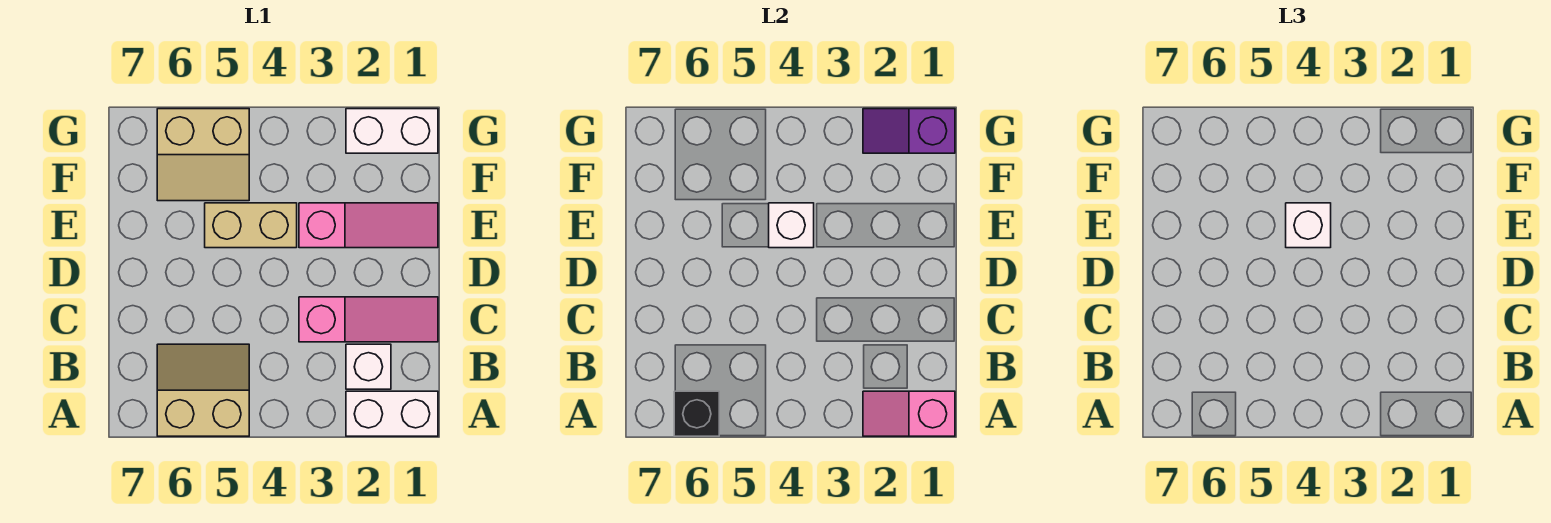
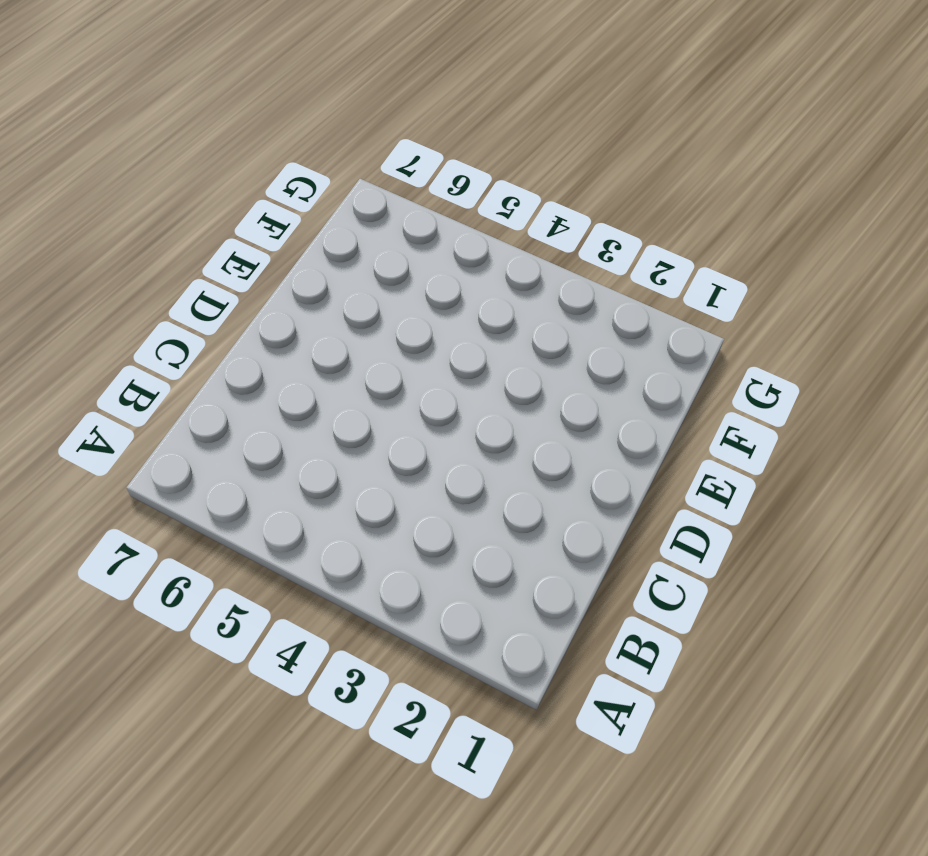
none -> white brick A1:A2 level 1
none -> tan slope A5:B6 level 1 top A
none -> white brick B2 level 1

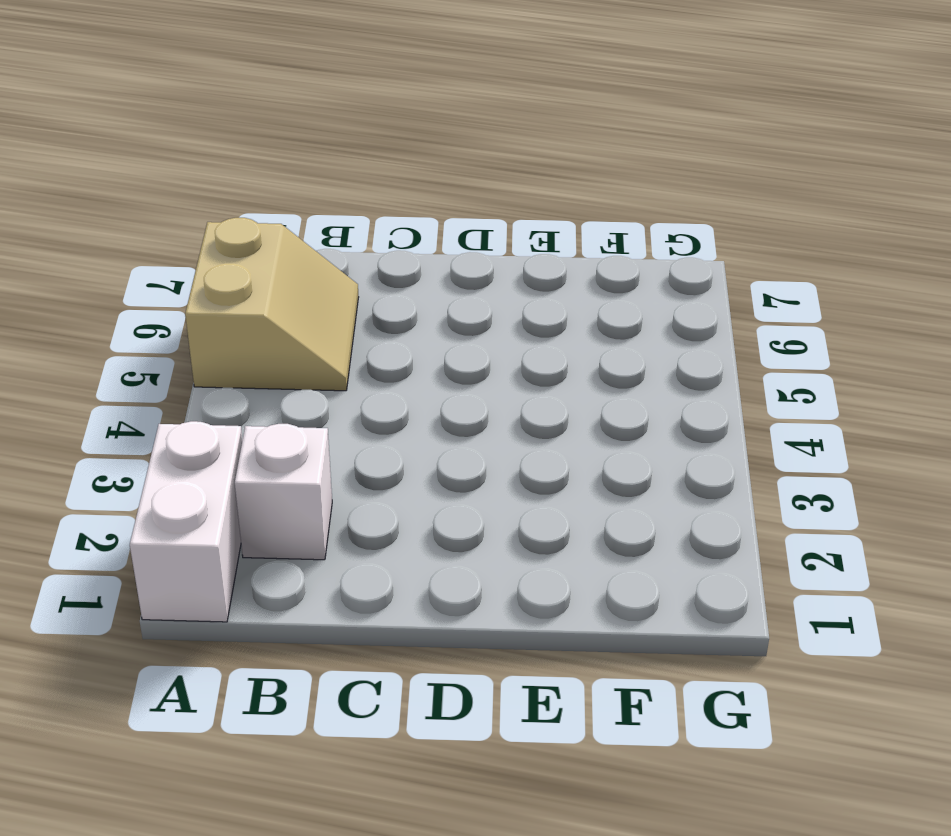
none -> pink slope C1:C3 level 1 top 3
none -> pink slope E1:E3 level 1 top 3
none -> tan brick E4:E5 level 1

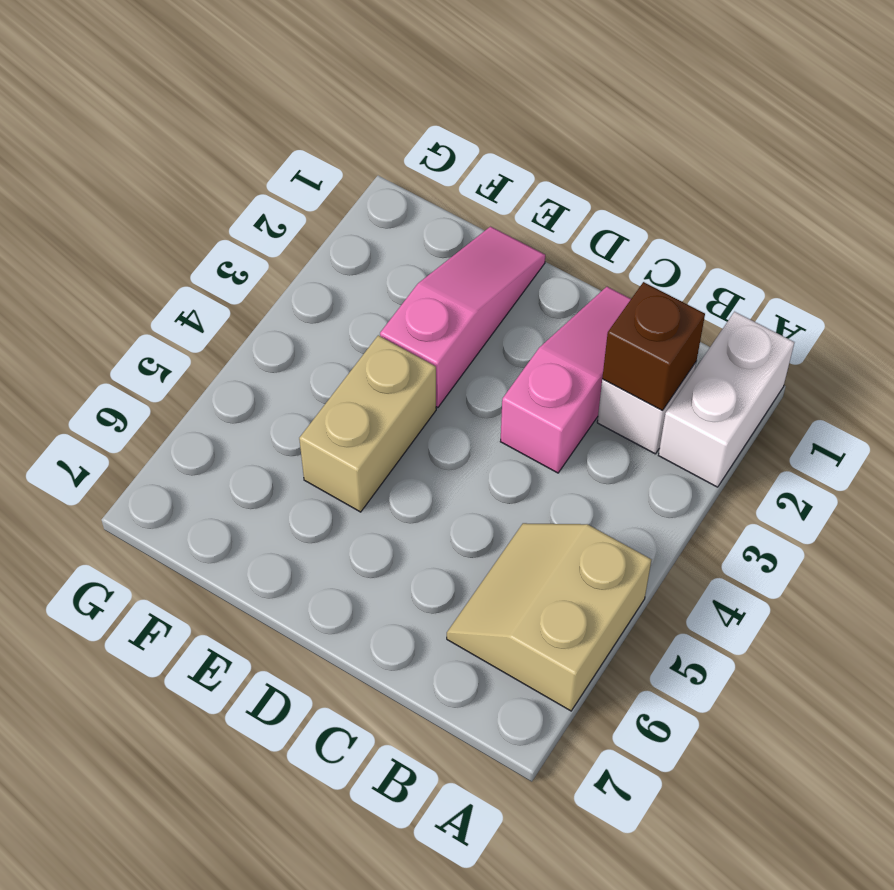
brown brick B2 level 2 -> none
none -> tan slope F5:G6 level 1 top G
none -> white brick G1:G2 level 1
none -> pink slope A1:A2 level 2 top 1

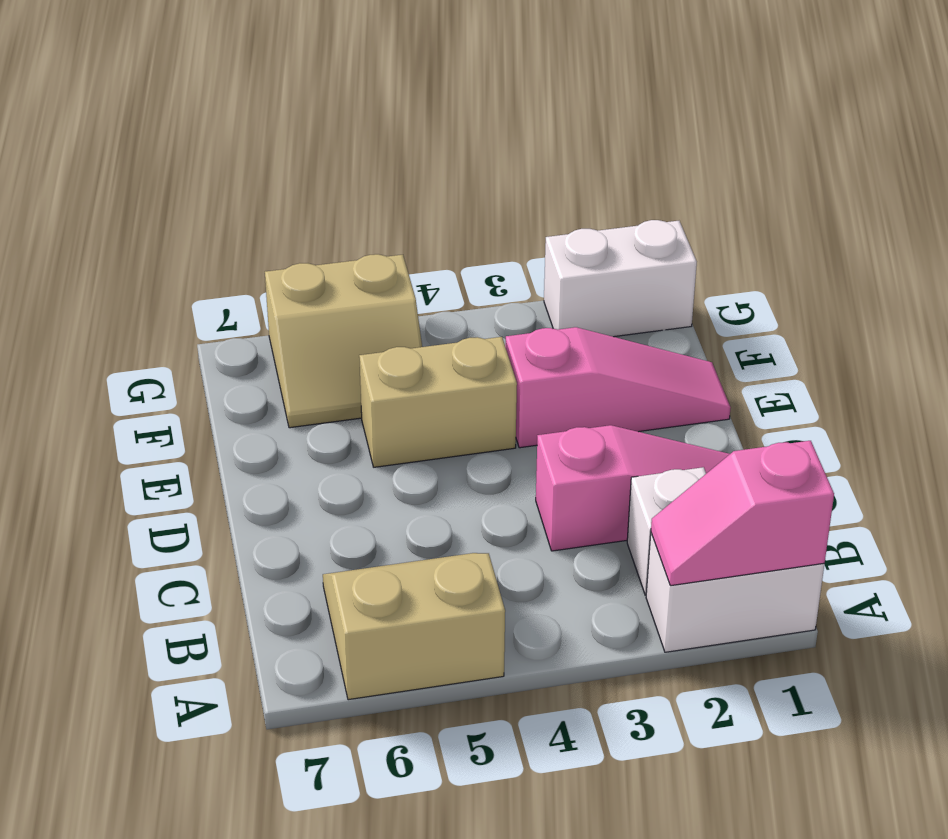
none -> black brick A6 level 2
none -> white brick E4 level 2
none -> purple slope G1:G2 level 2 top 1

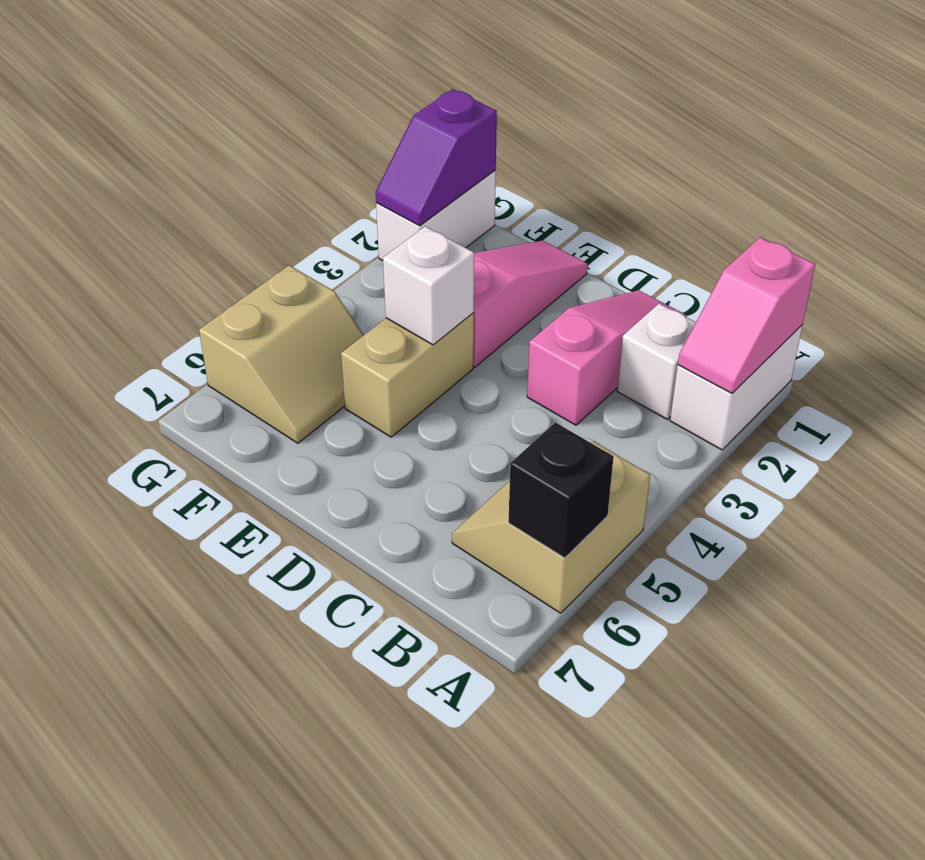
none -> white brick E4 level 3

